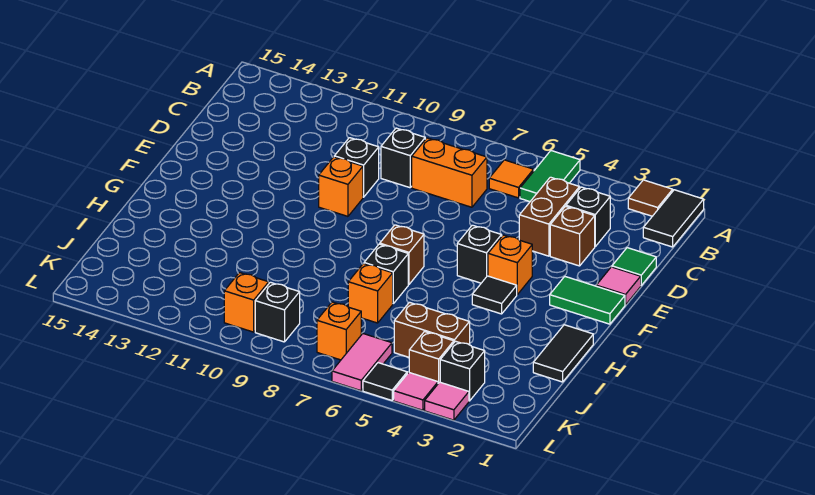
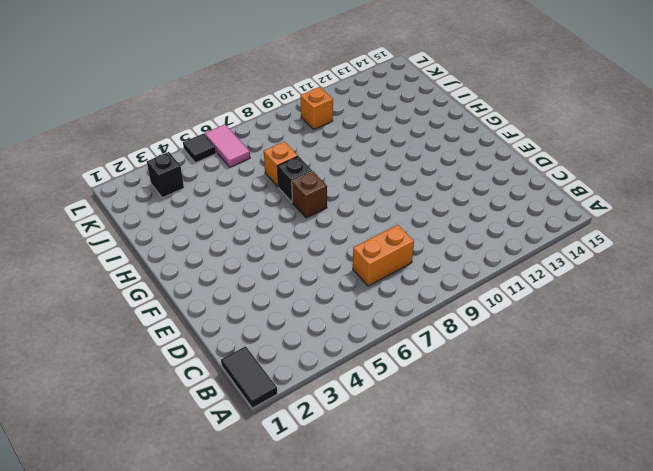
none -> brown tile A2 level 1
none -> green tile A5:B5 level 1
none -> orange tile B6 level 1
none -> black brick C3 level 1

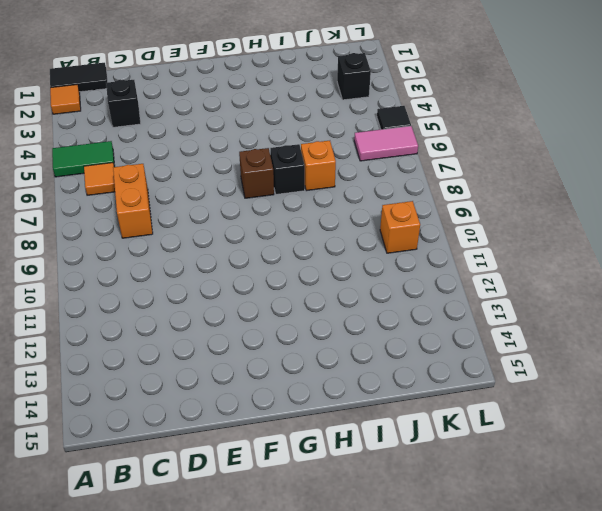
orange tile A2 level 1 -> brown tile A2 level 1
none -> brown brick C4:D4 level 1
none -> black brick C9 level 1
none -> green tile D1 level 1
none -> brown brick D3 level 1

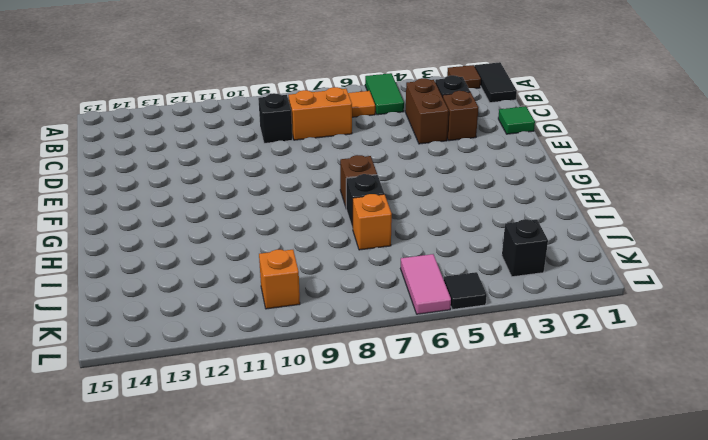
none -> black brick D10 level 1
none -> pink tile E1 level 1
none -> orange brick E10 level 1
none -> green tile F1:F2 level 1

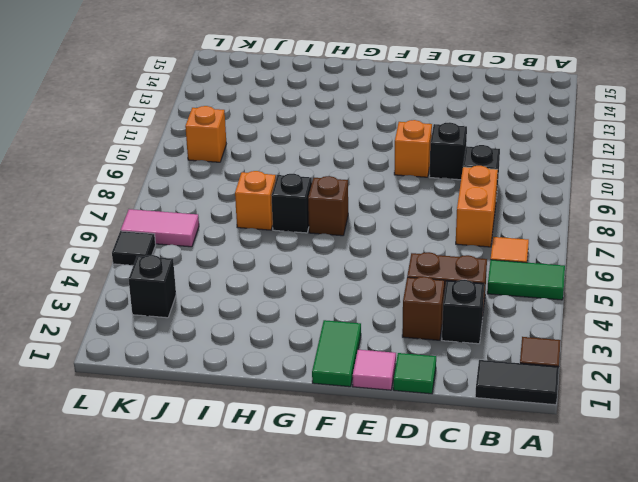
none -> orange brick F4 level 1
none -> black brick F5 level 1
none -> black tile G4 level 1
none -> black tile H1:I1 level 1

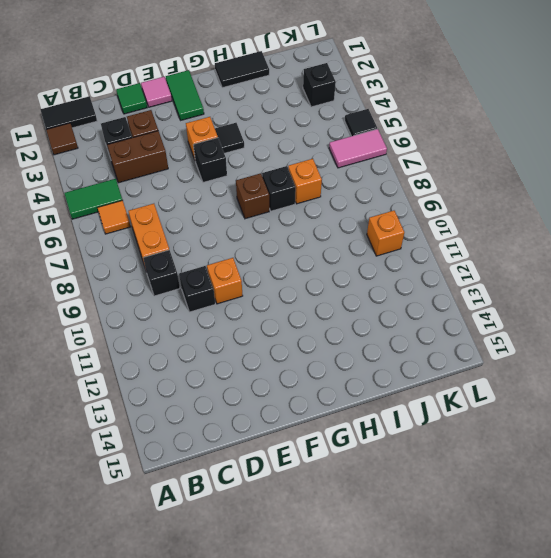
none -> brown brick J4:J5 level 1
none -> brown brick K4 level 1
none -> orange brick K7 level 1
none -> black brick K9 level 1

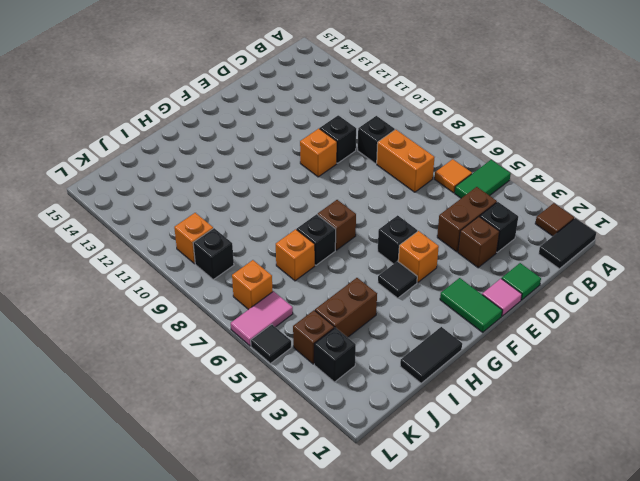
brown brick I4:J4 level 1 -> brown brick J4:J5 level 1
none -> pink tile L3 level 1
none -> pink tile L4 level 1

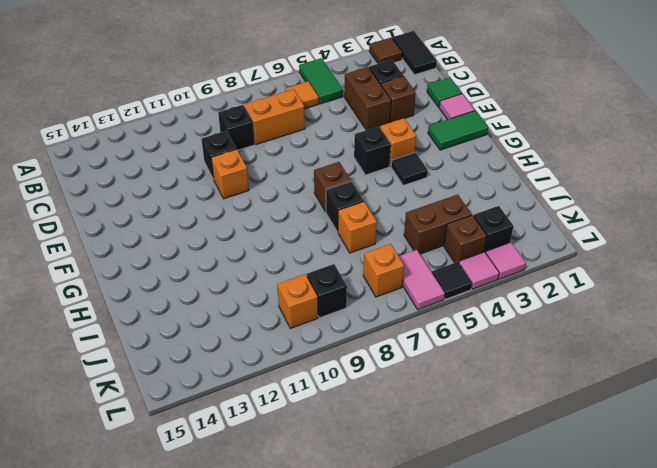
none -> black tile H1:I1 level 1

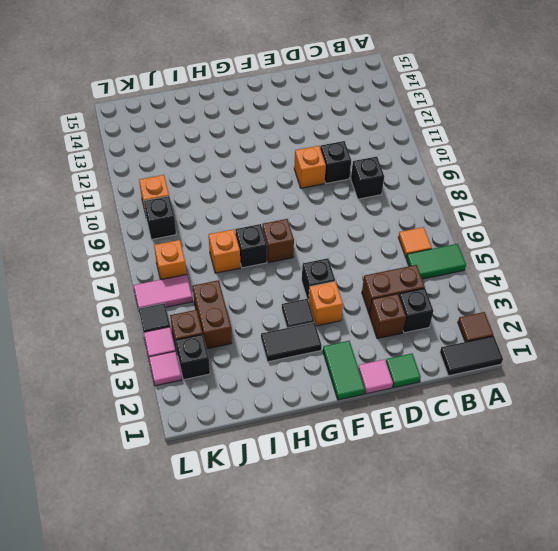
black tile G3:H3 level 1 -> black tile H1:I1 level 1
none -> orange brick C7:C8 level 1

